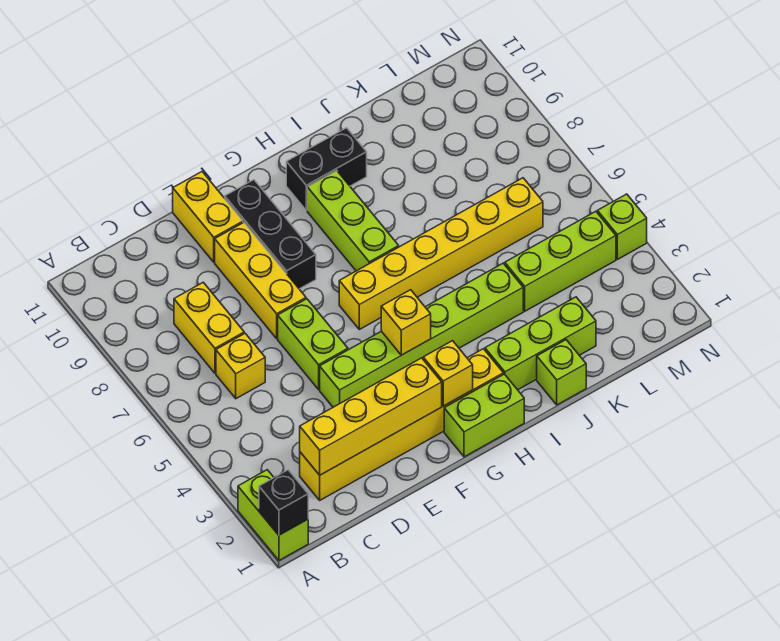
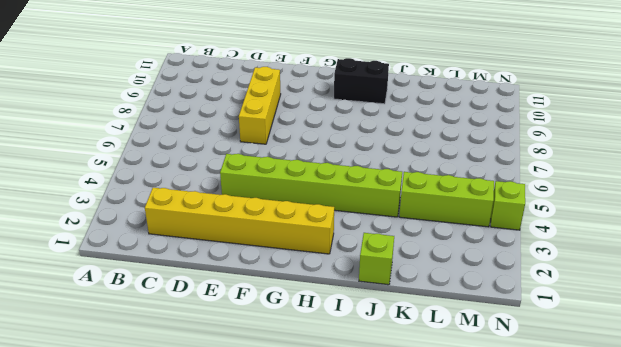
none -> lime brick A1:A2 level 1
none -> yellow brick C6 level 1
none -> yellow brick C7:C8 level 1

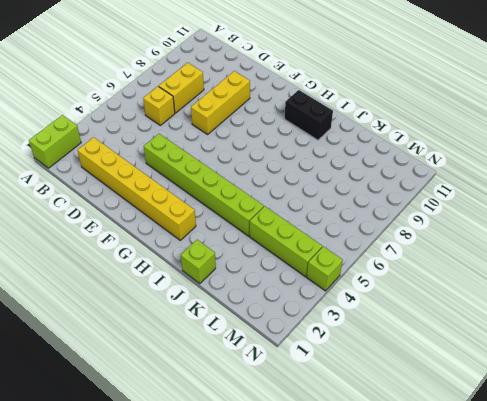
none -> lime brick E5:E6 level 1
none -> yellow brick E10:E11 level 1
none -> black brick F8:F10 level 1

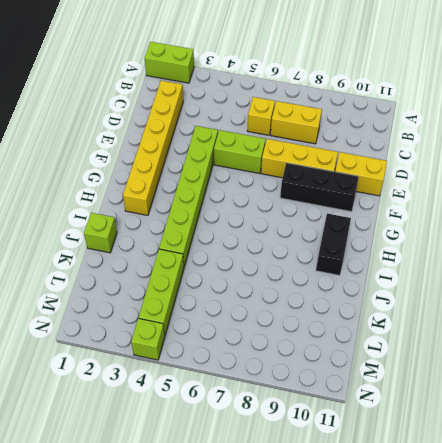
none -> lime brick G1:H1 level 1
none -> yellow brick G6:L6 level 1
none -> lime brick H7:H9 level 1

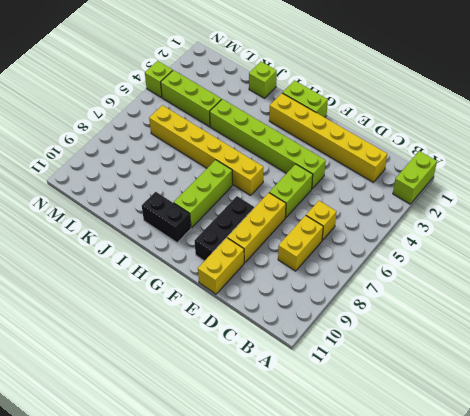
none -> lime brick I2:K2 level 1
none -> black brick A1 level 2
none -> yellow brick C2:F2 level 2

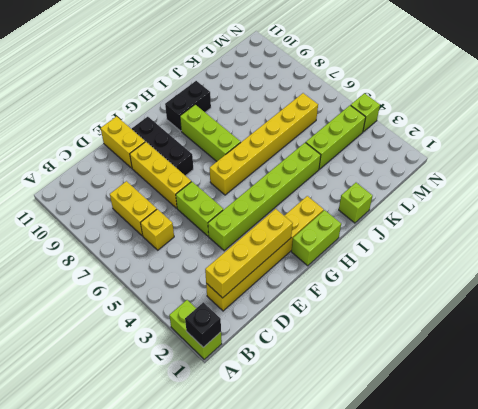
none -> lime brick I2:K2 level 1
none -> yellow brick G2 level 2
none -> yellow brick G4 level 2

